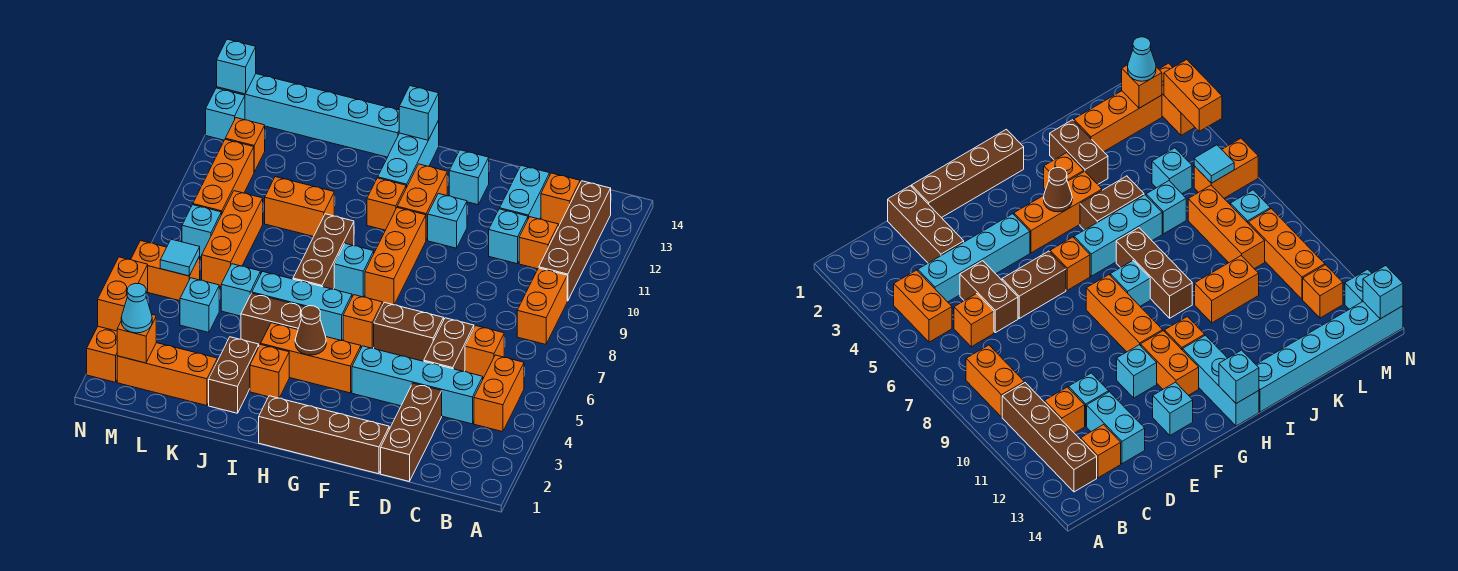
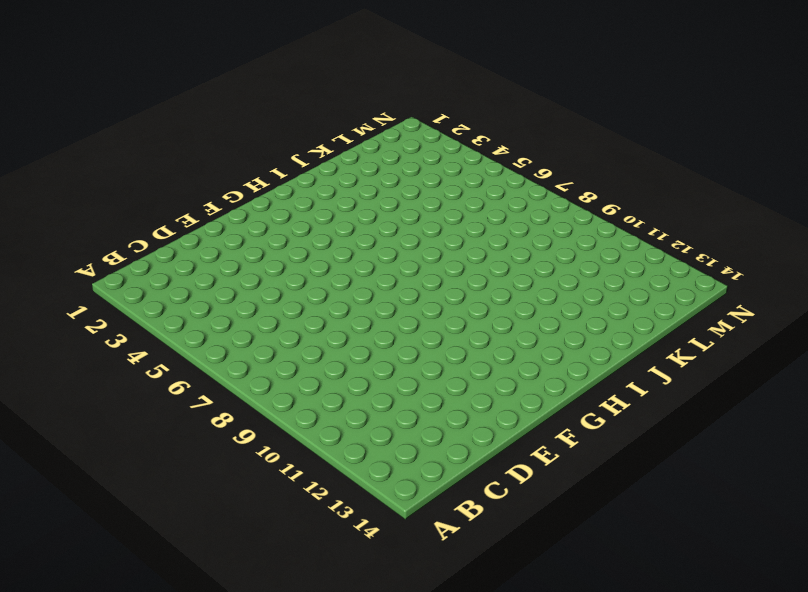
none -> orange brick B4:B5 level 1
none -> orange brick B8:B9 level 1
none -> brown brick B10:B13 level 1
none -> cyan brick C4:F4 level 1

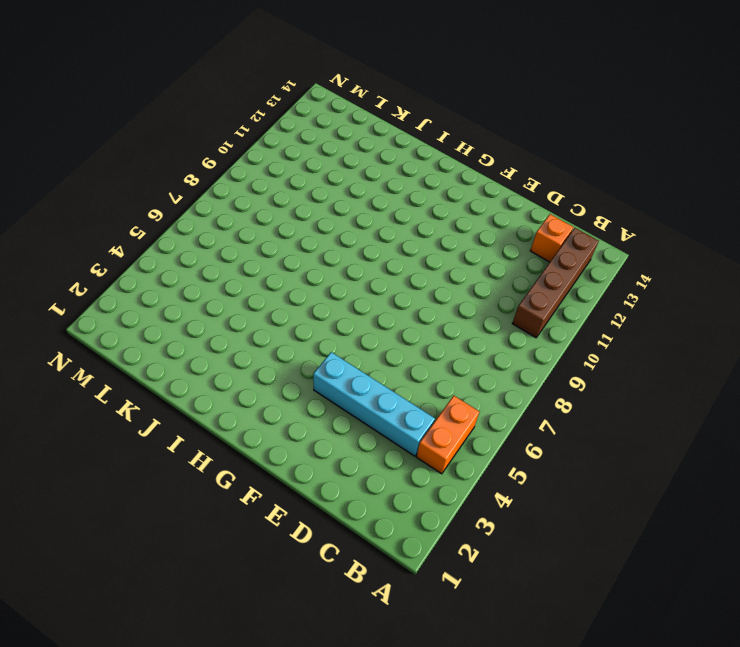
none -> orange brick B8:B9 level 1
none -> orange brick C6 level 1
none -> orange brick C11 level 1
none -> brown brick D1:D3 level 1

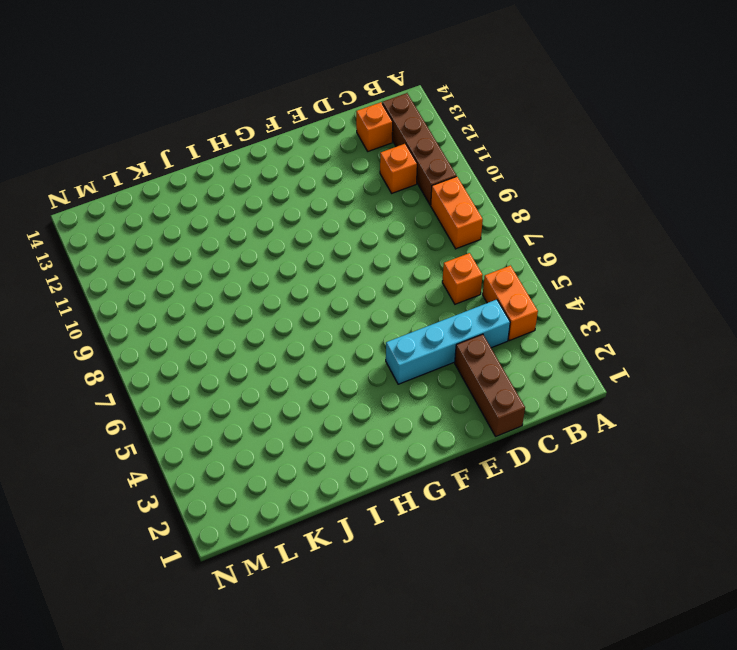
none -> brown brick D5:D6 level 1
none -> cyan brick D11 level 1
none -> cyan brick D12:D13 level 1
none -> brown brick E1:H1 level 1

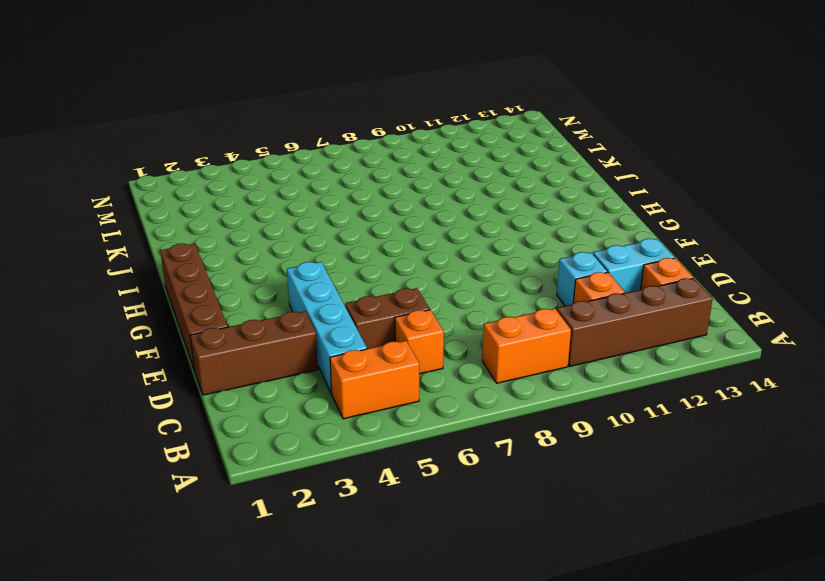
none -> brown brick E6:F6 level 1
none -> cyan brick F11 level 1
none -> cyan brick F13 level 1
none -> orange brick G4:I4 level 1

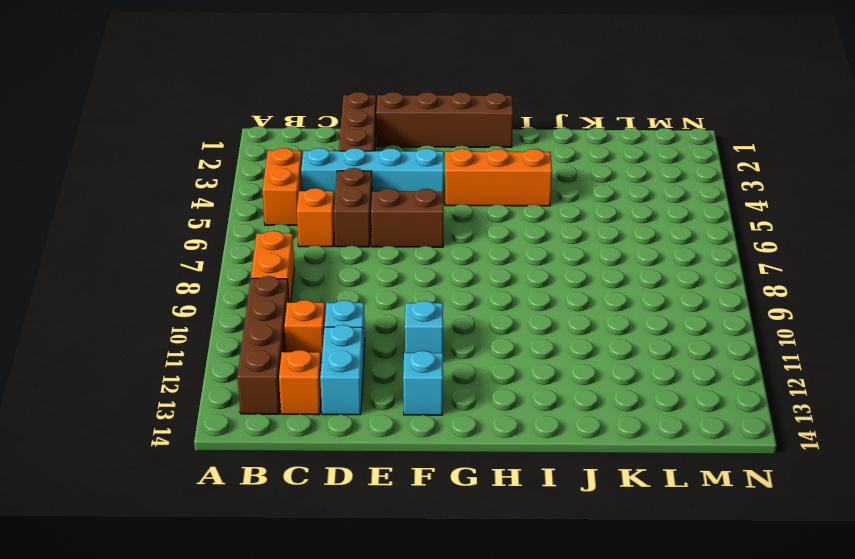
none -> orange brick G6 level 1
none -> orange brick G8:G10 level 1
none -> orange brick G11:G12 level 1
none -> cyan brick H6:J6 level 1

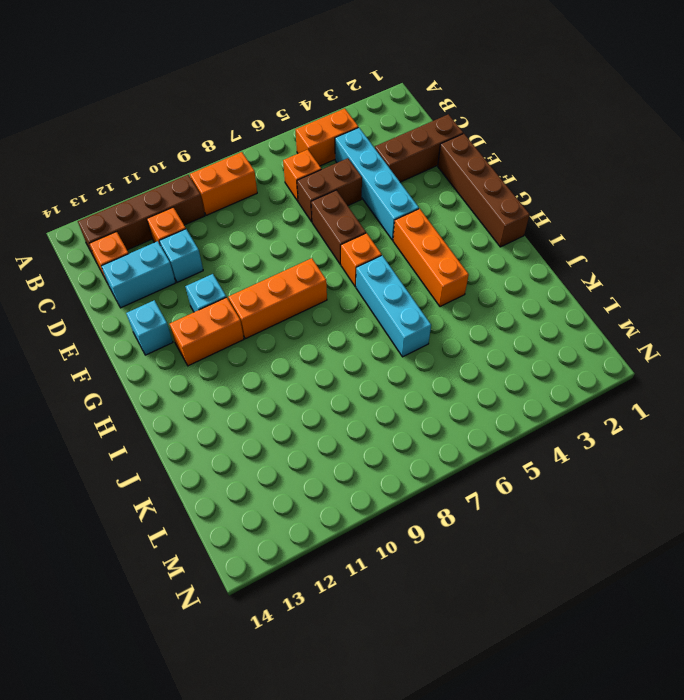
none -> cyan brick H8 level 1
none -> orange brick H11 level 1
none -> cyan brick H12:H14 level 1
none -> orange brick I3 level 1

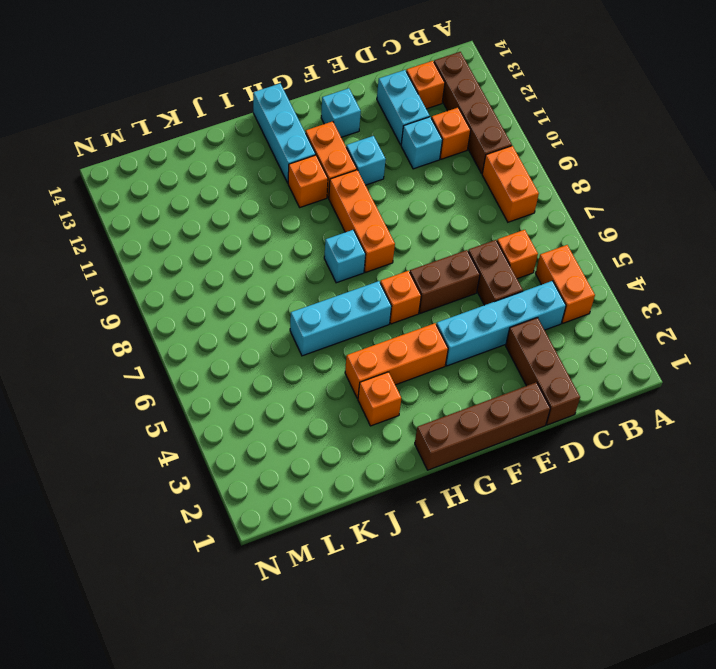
none -> brown brick I5:J5 level 1
none -> brown brick I7:I9 level 1
none -> cyan brick I14:N14 level 1
none -> brown brick J2:J3 level 1

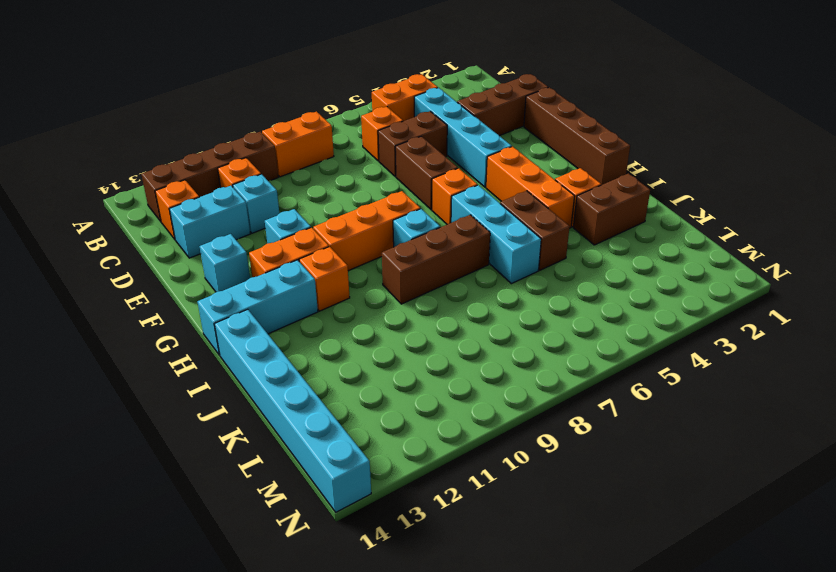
none -> orange brick J10:K10 level 1
none -> orange brick K2:M2 level 1
none -> cyan brick K6 level 1
none -> cyan brick L5 level 1

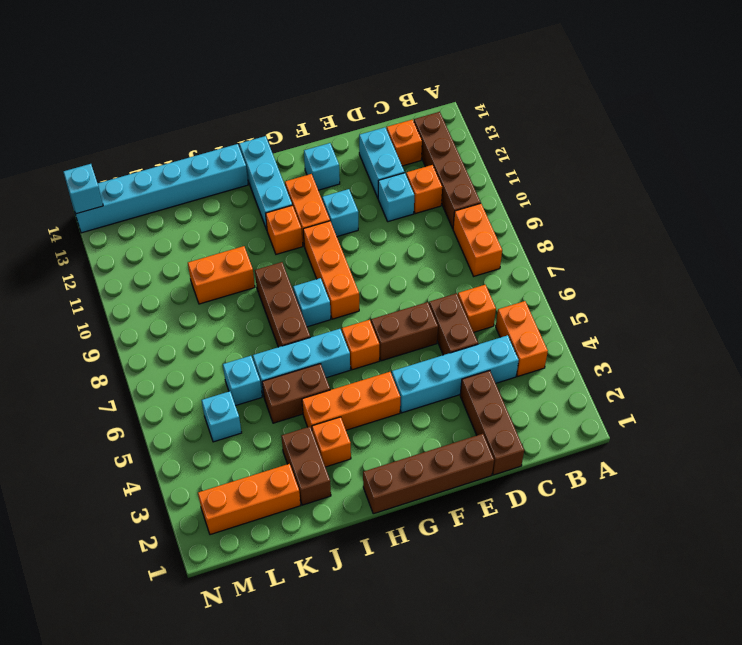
none -> orange brick L7:L9 level 1
none -> orange brick M6:N6 level 1
none -> cyan brick M8 level 1
none -> orange brick M9:M11 level 1

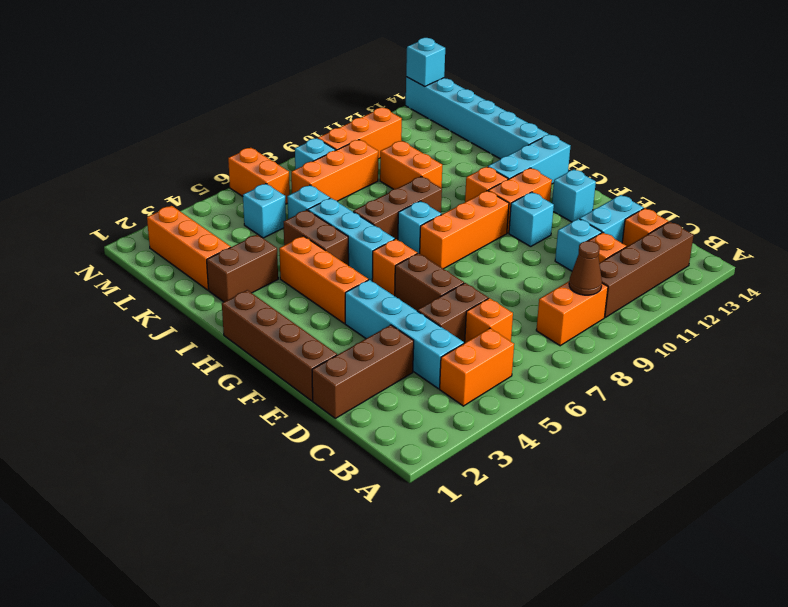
brown cone B9 level 2 -> brown cone H4 level 2
none -> orange brick I3 level 1
none -> orange brick M12 level 1
none -> orange brick N2:N3 level 1
none -> cyan brick N13 level 1

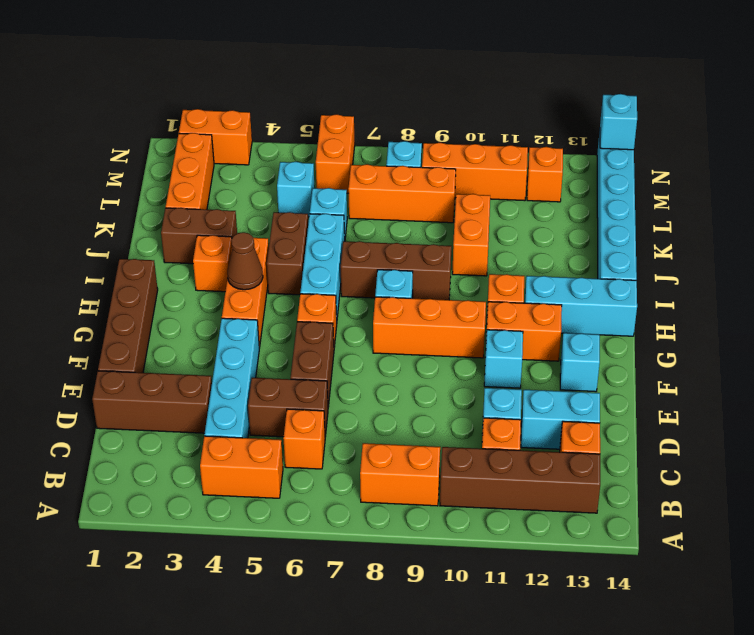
none -> cyan brick N13 level 1
none -> cyan brick H14 level 2
none -> orange brick M2 level 2
none -> cyan tile M6 level 2

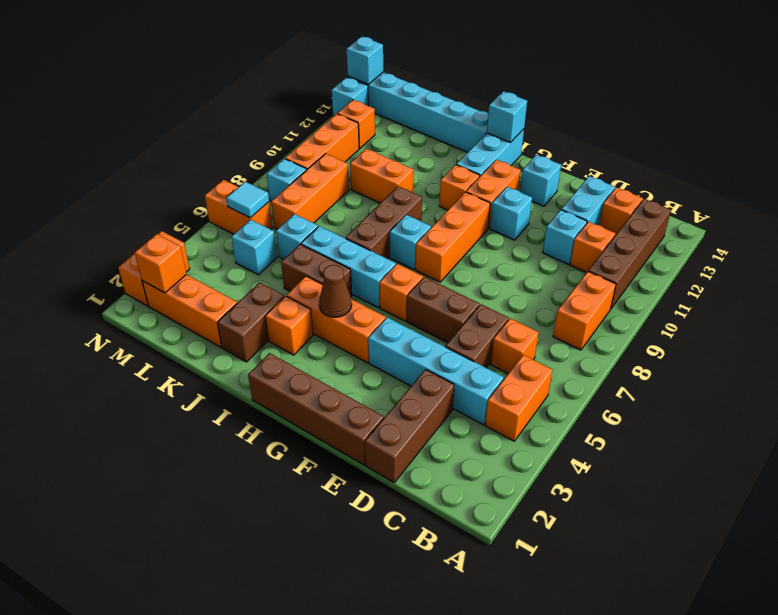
none -> orange brick N3:N4 level 2
none -> cyan cone M2 level 3

